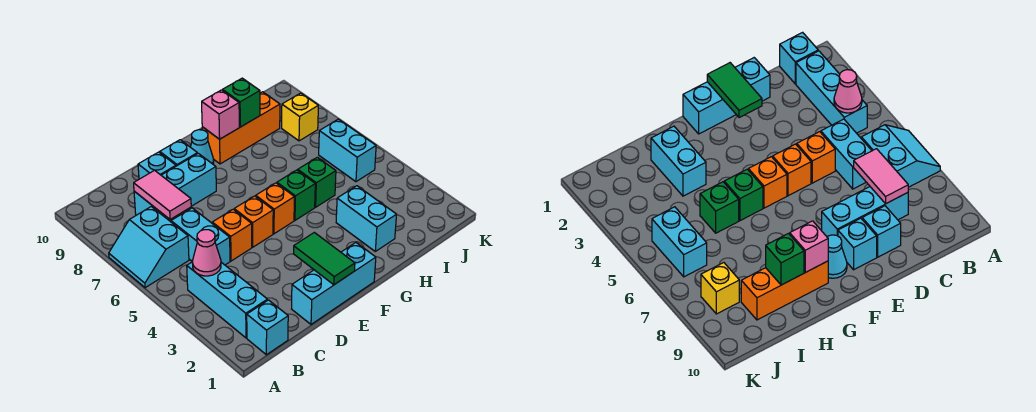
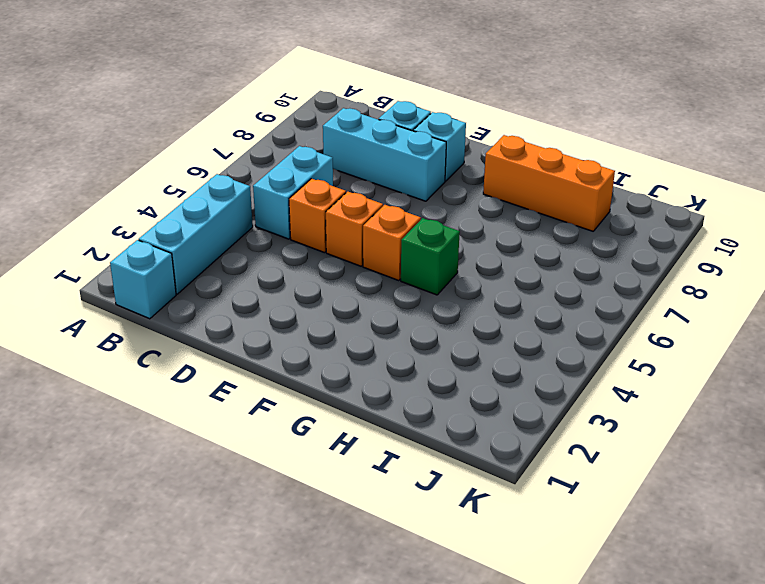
none -> cyan slope A6:B7 level 1 top B
none -> cyan brick D1:F1 level 1
none -> cyan cone F9 level 1

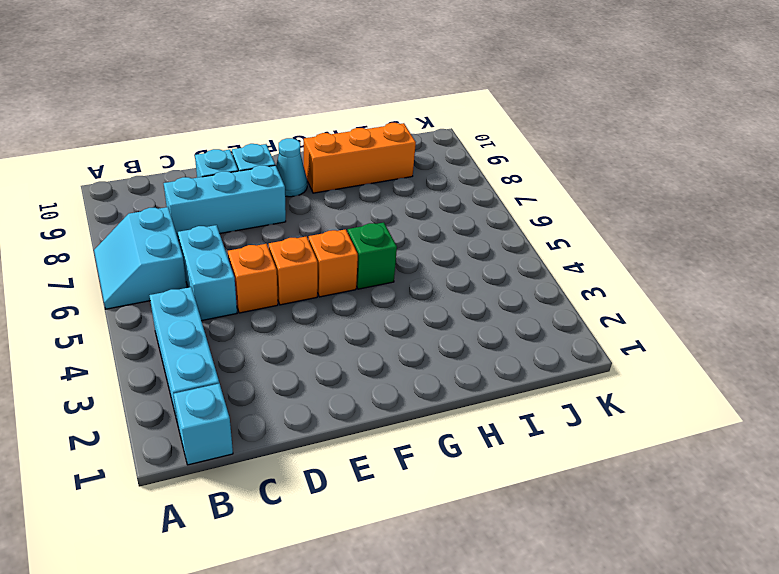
none -> cyan brick D1:F1 level 1
none -> cyan brick H2:H3 level 1
none -> green brick H5 level 1

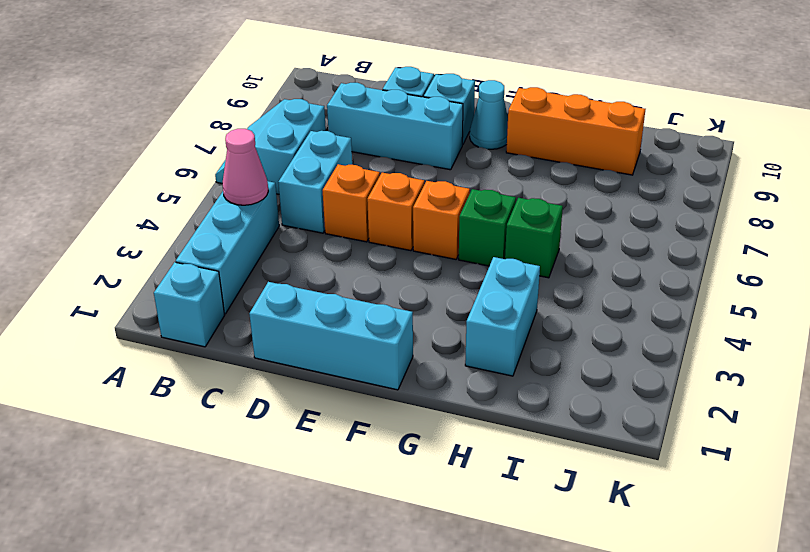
none -> cyan brick J5:J6 level 1
none -> yellow brick J8 level 1
none -> pink tile C7:C8 level 2

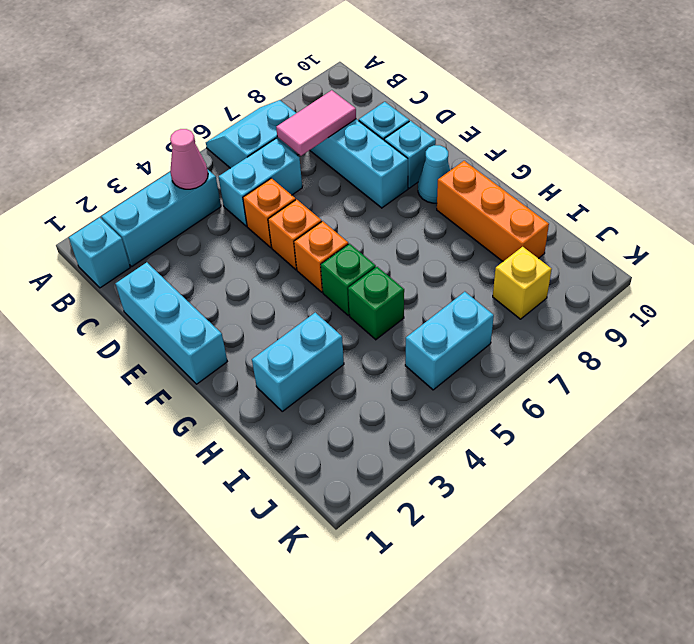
none -> green tile E1:E2 level 2
none -> pink brick G9 level 2
none -> green brick H9 level 2

